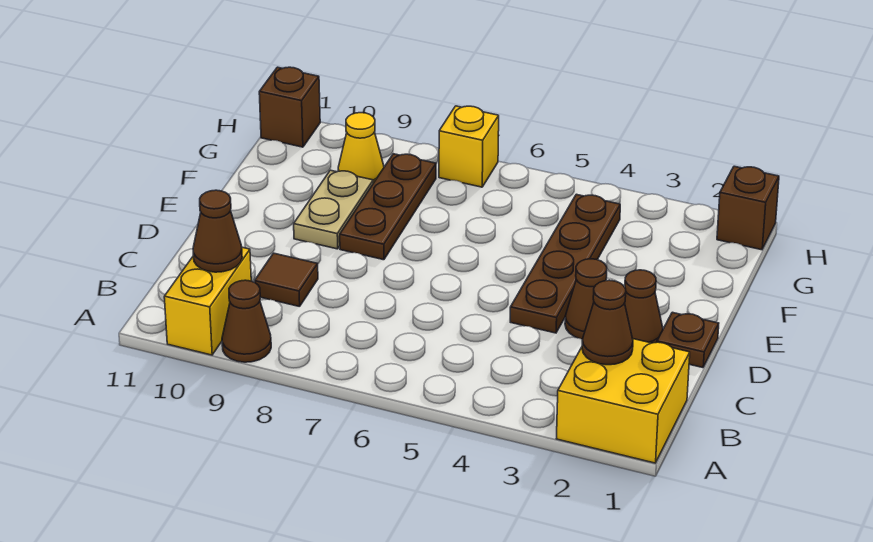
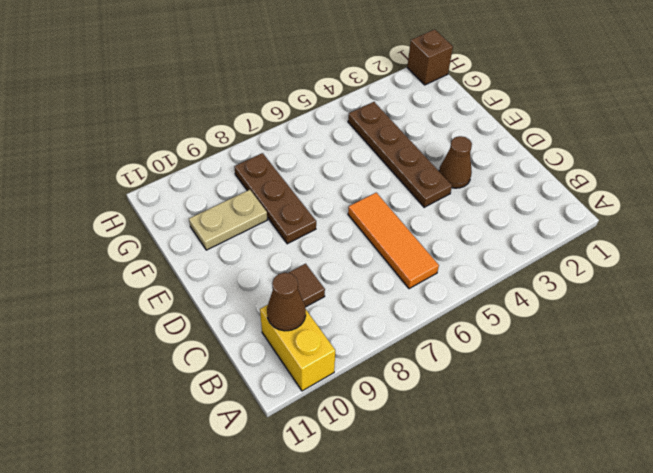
orange tile B6:D6 level 1 -> none
tan plate F9:F10 level 1 -> tan plate E9:F9 level 1
none -> yellow brick A1:B2 level 1
none -> brown cone A9 level 1
none -> brown plate D1 level 1

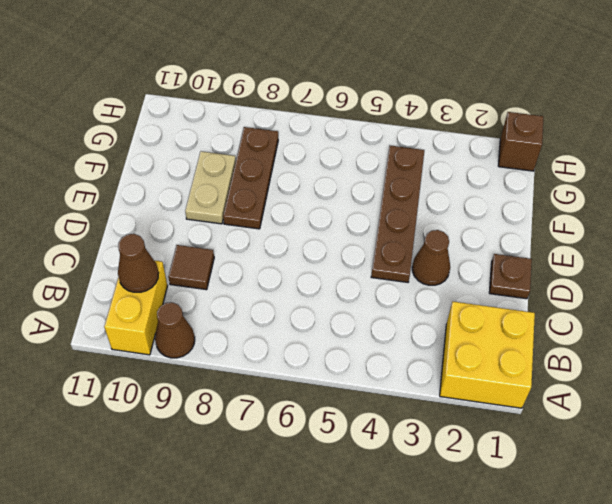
none -> brown cone D2 level 1
none -> yellow cone G9 level 1
none -> yellow brick H7 level 1

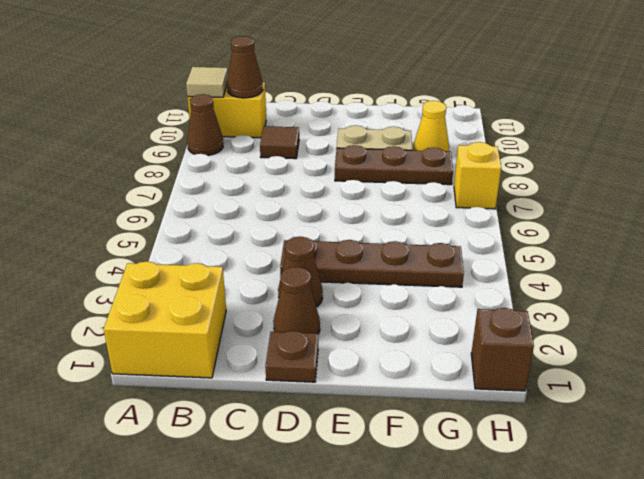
tan tile A10 level 2 -> none
none -> brown brick H11 level 1
none -> brown cone B2 level 2

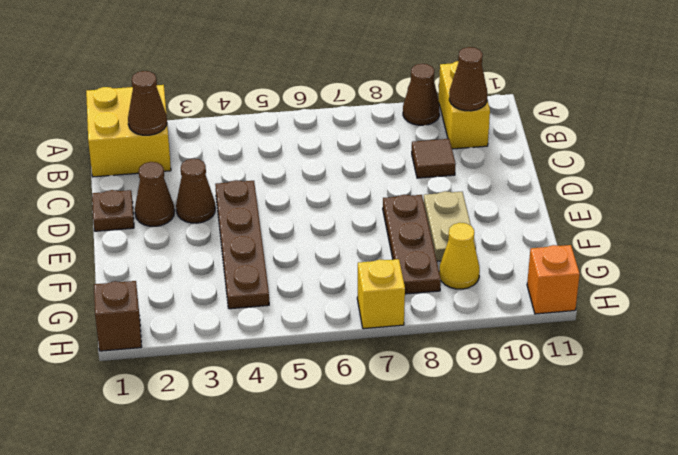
orange brick H11 level 1 -> brown brick H11 level 1

